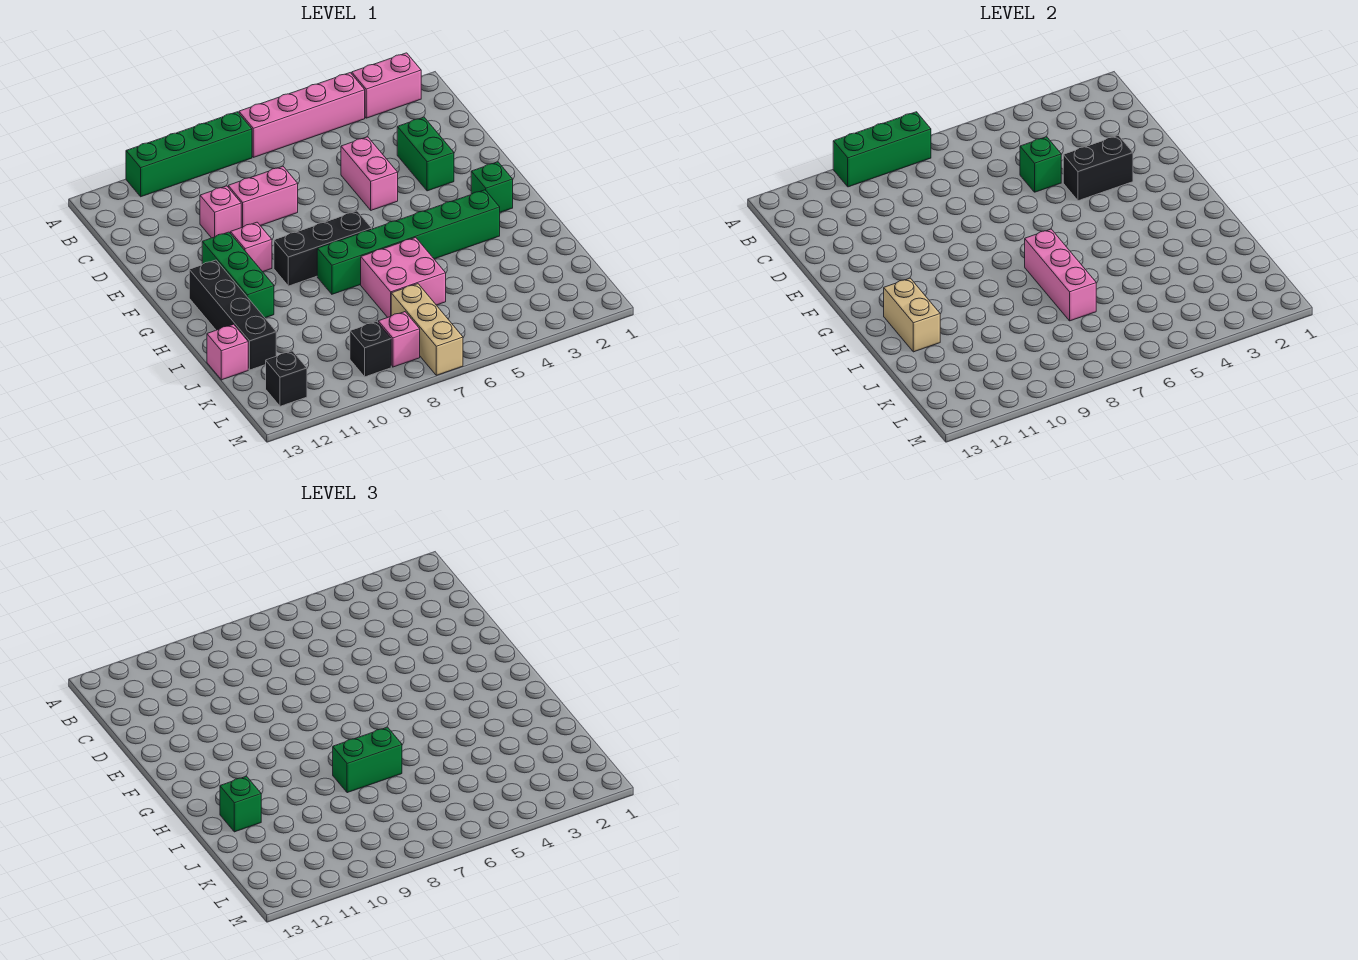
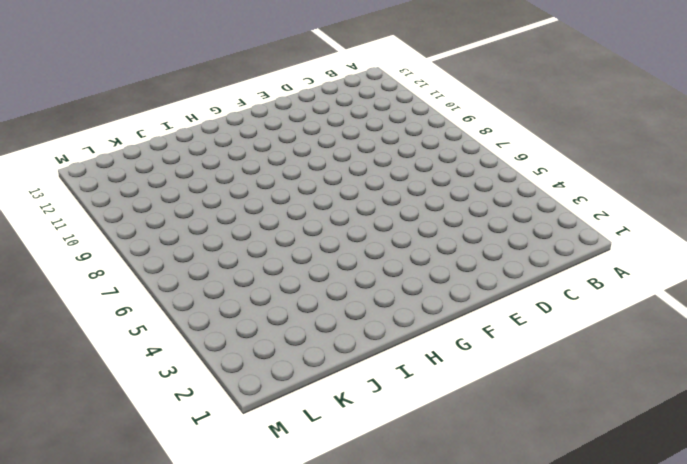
none -> pink brick A2:A3 level 1
none -> pink brick A4:A7 level 1
none -> green brick A8:A11 level 1

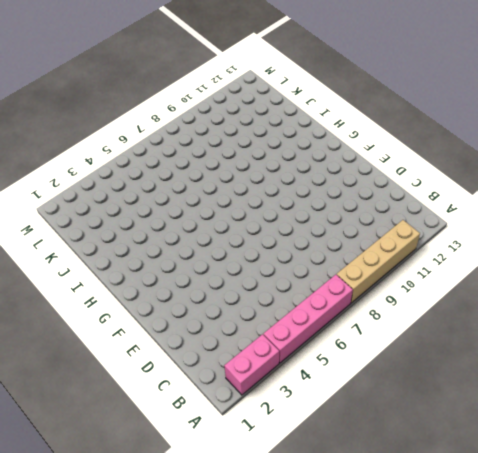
tan brick A8:A11 level 1 -> green brick A8:A11 level 1
none -> green brick D3:E3 level 1
none -> pink brick D5:E5 level 1
none -> pink brick D8:D9 level 1

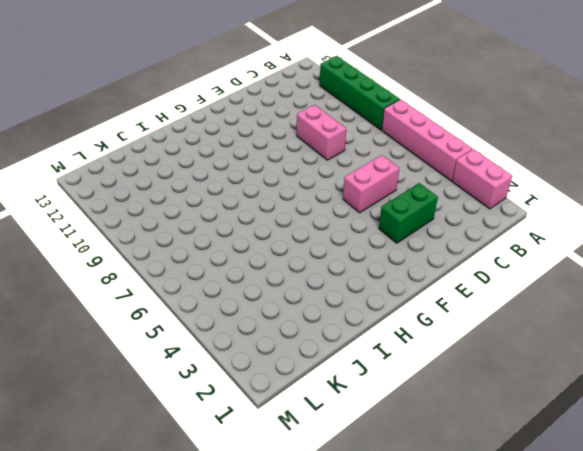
none -> pink brick D10 level 1
none -> pink brick F10 level 1
none -> green brick F11:H11 level 1

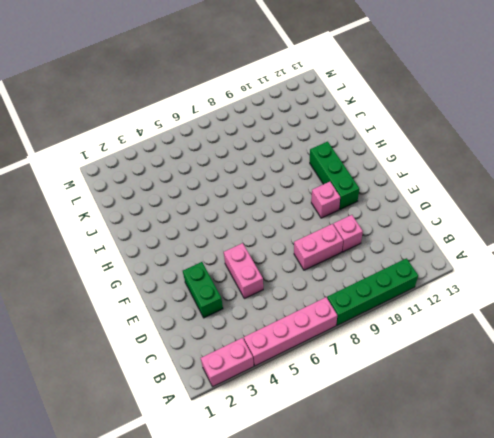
none -> green brick G2 level 1
none -> black brick G7:G9 level 1
none -> black brick G12:J12 level 1

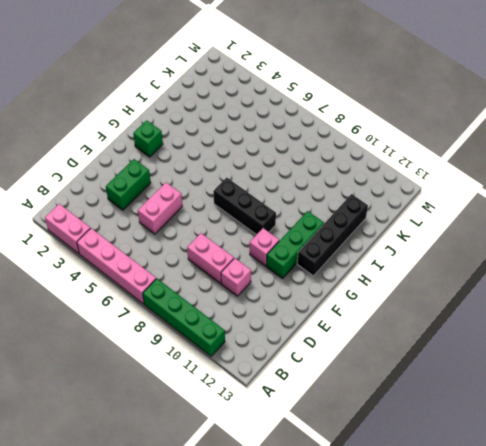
none -> green brick H3:H8 level 1
none -> pink brick I6:J7 level 1
none -> pink brick J13 level 1

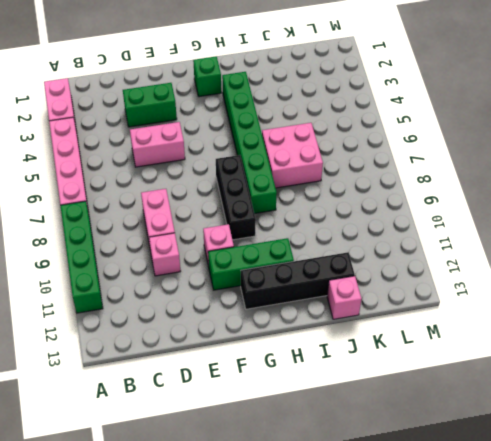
none -> tan brick K7:M7 level 1
none -> pink brick L8 level 1
none -> black brick L9 level 1

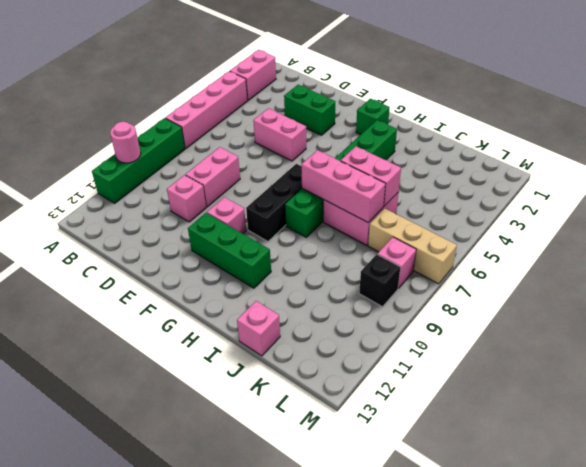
pink round brick A10 level 2 -> green brick A8:A10 level 2
pink brick I6:J6 level 2 -> none
none -> black brick G12:J12 level 1
none -> black brick L12 level 1
none -> green brick D5 level 2

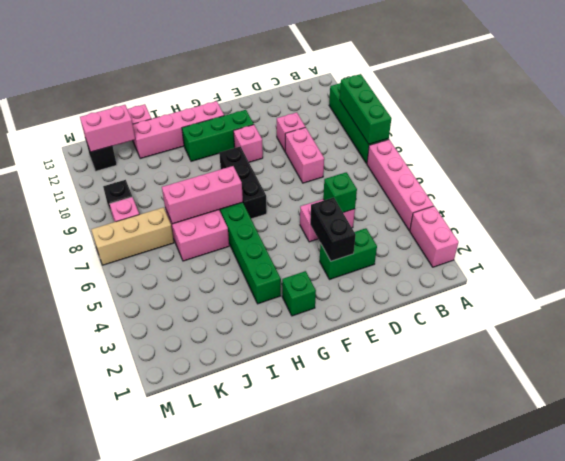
pink brick G12:J12 level 1 -> black brick G12:J12 level 1
pink brick K12:L12 level 2 -> none
none -> tan brick H12:I12 level 2
none -> green brick I7:I8 level 3
none -> green brick I12 level 3

